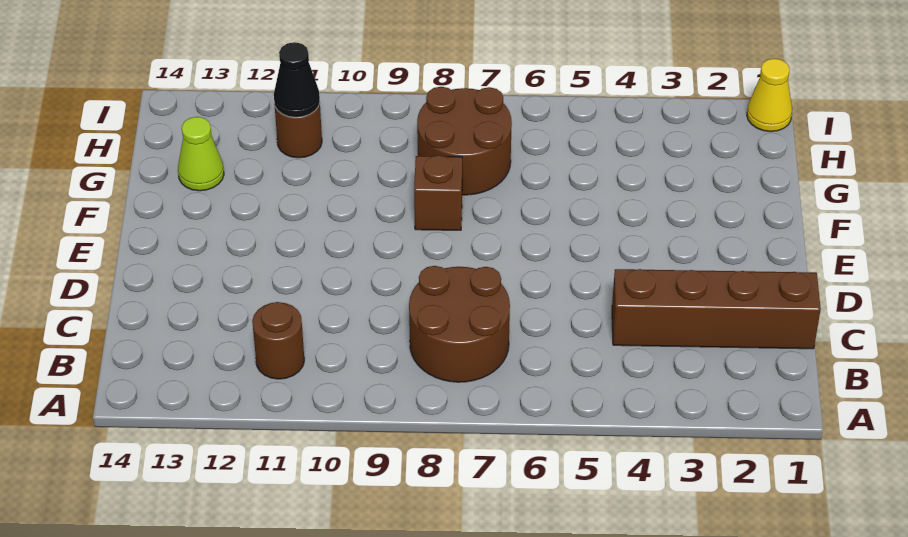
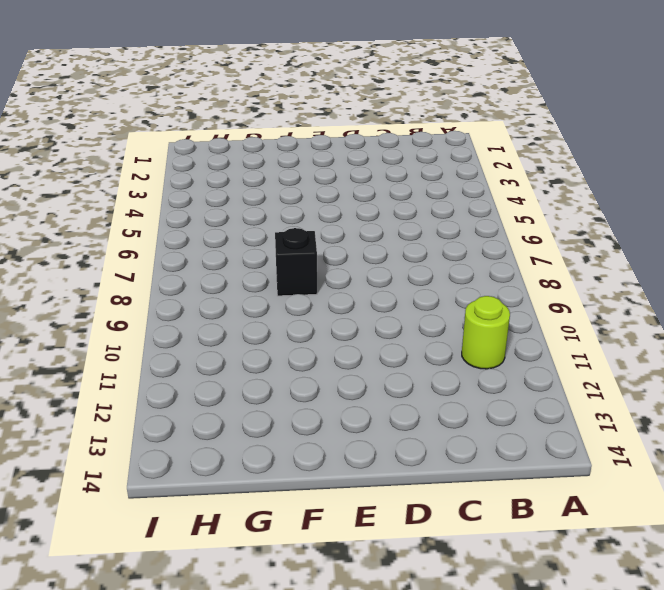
lime round brick B11 level 1 -> brown round brick B11 level 1
black brick F8 level 1 -> brown brick F8 level 1
none -> brown round brick B7:C8 level 1
none -> brown brick C1:C4 level 1

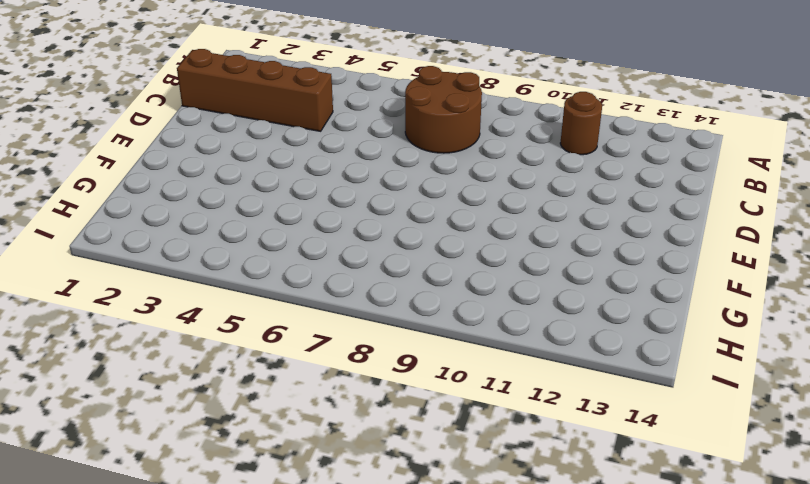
none -> brown brick F8 level 1
none -> brown round brick G7:H8 level 1

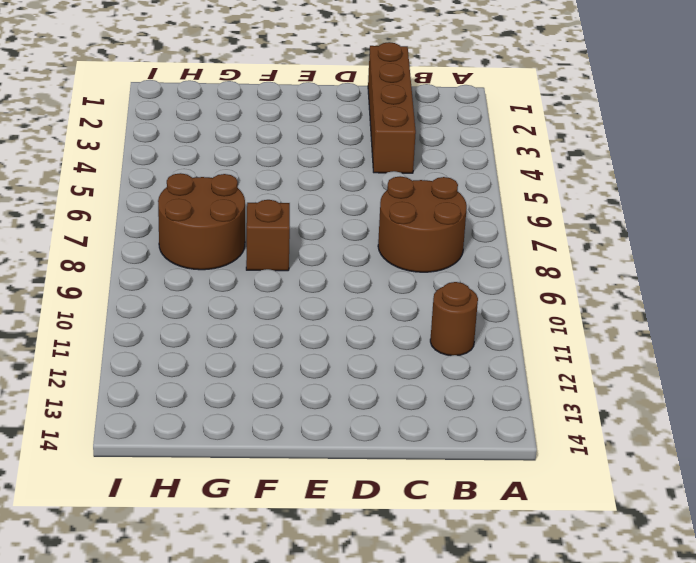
none -> lime cone G13 level 1
none -> brown round brick H11 level 1

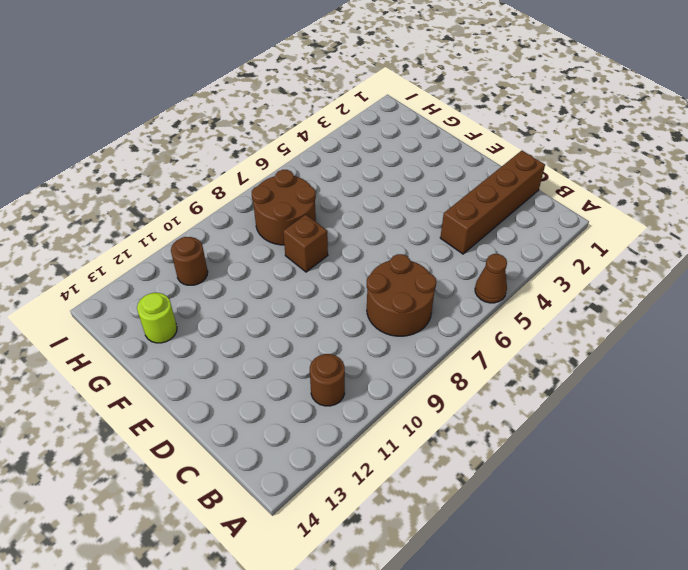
brown cone A5 level 1 -> none
lime round brick G13 level 1 -> lime cone G13 level 1
none -> yellow cone I1 level 1
none -> black cone H11 level 2

